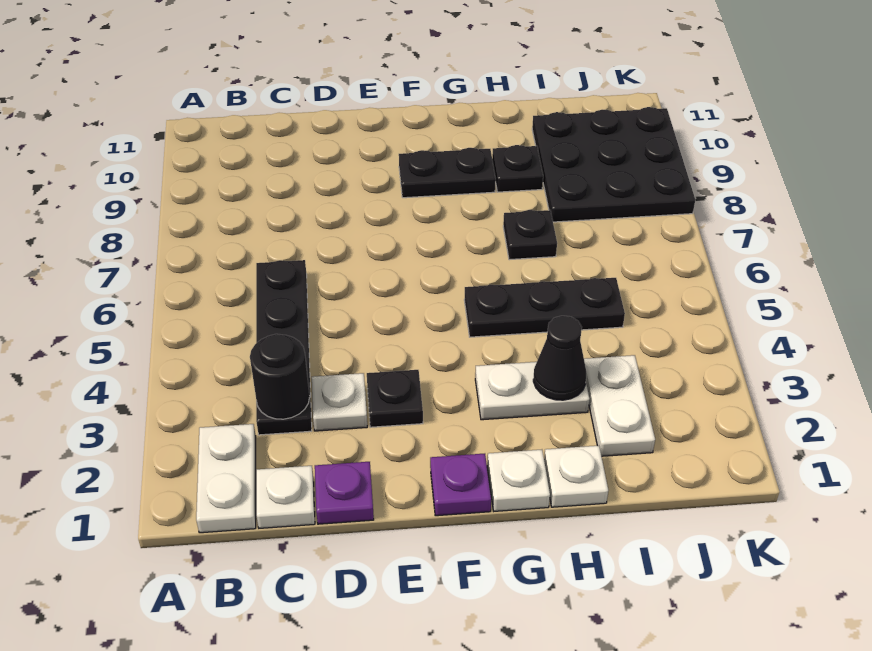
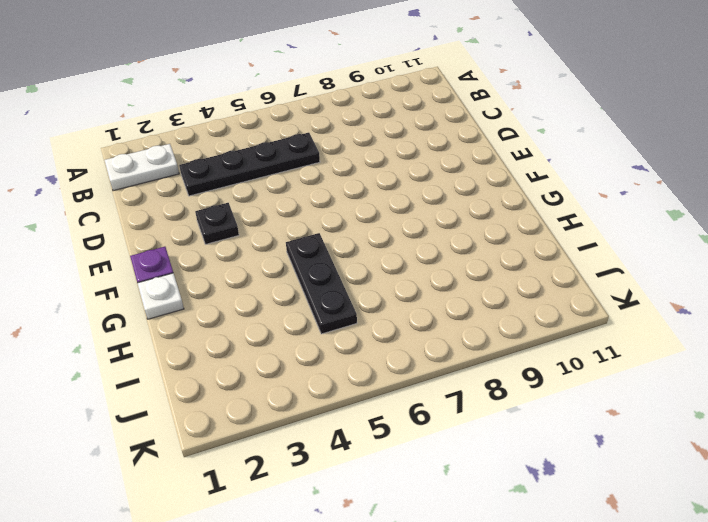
none -> white plate C1 level 1
none -> purple plate D1 level 1
none -> white plate D3 level 1

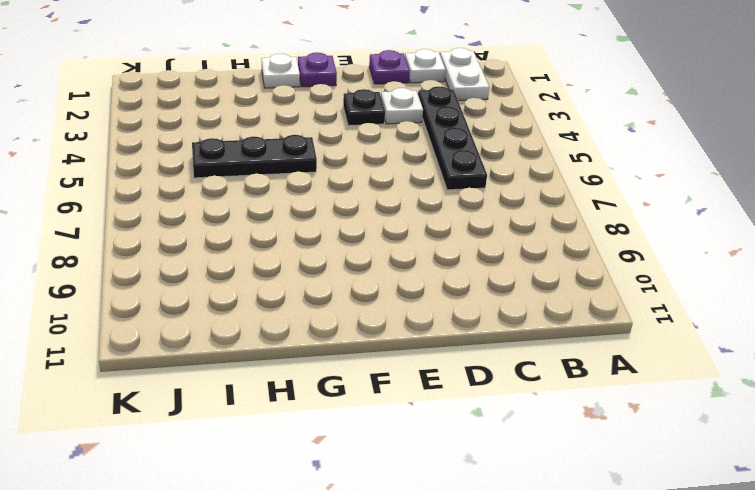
none -> black plate F9:G9 level 1
none -> white plate G3:H3 level 1
none -> white plate H1 level 1

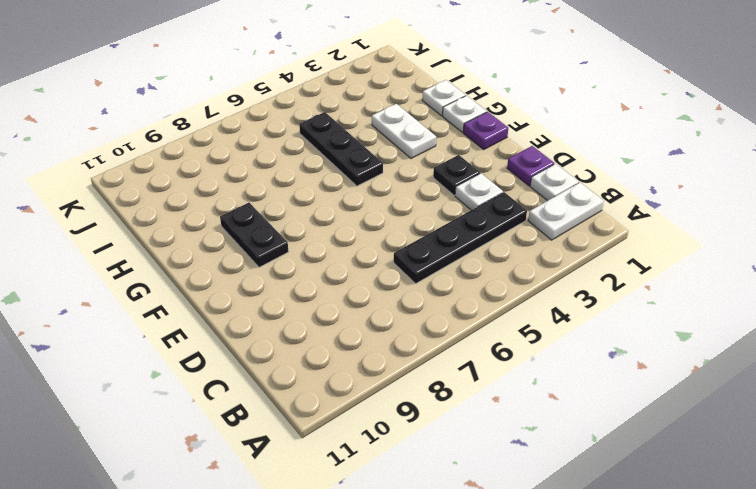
none -> black plate H7 level 1
none -> black plate H9 level 1
none -> white plate I2:I3 level 1

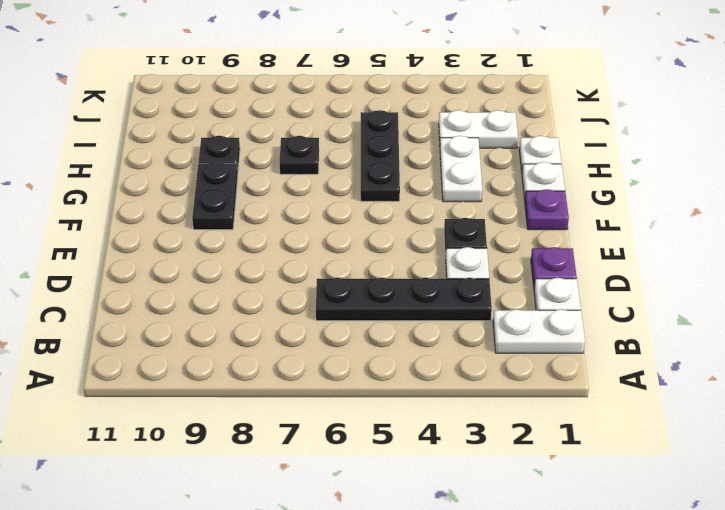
none -> black plate I8:K10 level 1
none -> black round brick C3 level 2
none -> black cone H3 level 2

